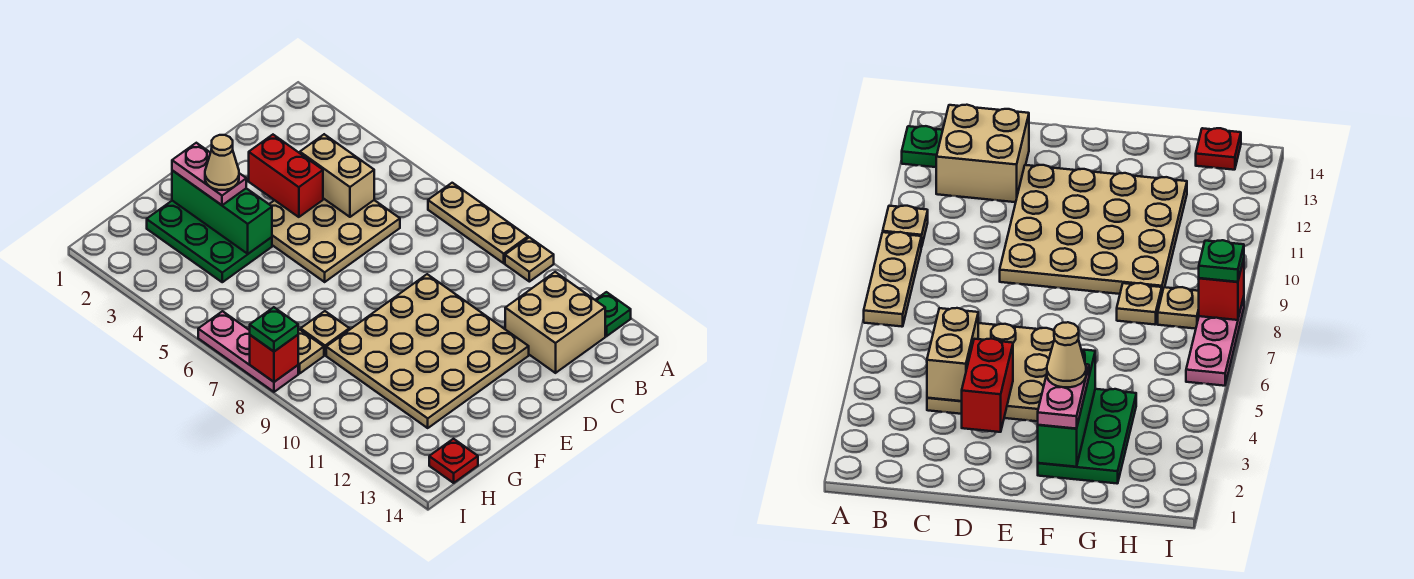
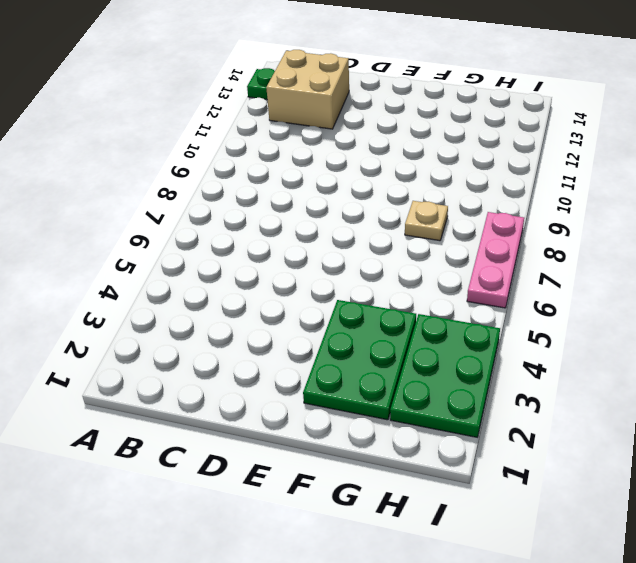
green plate H2:I4 level 1 -> none
none -> tan plate A7:A9 level 1
none -> tan plate A10 level 1
none -> tan plate C4:E6 level 1

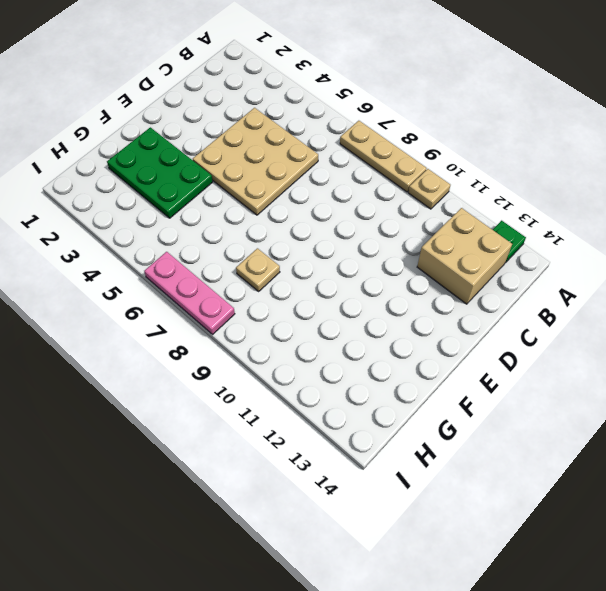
none -> tan plate D9:G12 level 1
none -> tan plate H8 level 1
none -> red plate H14 level 1

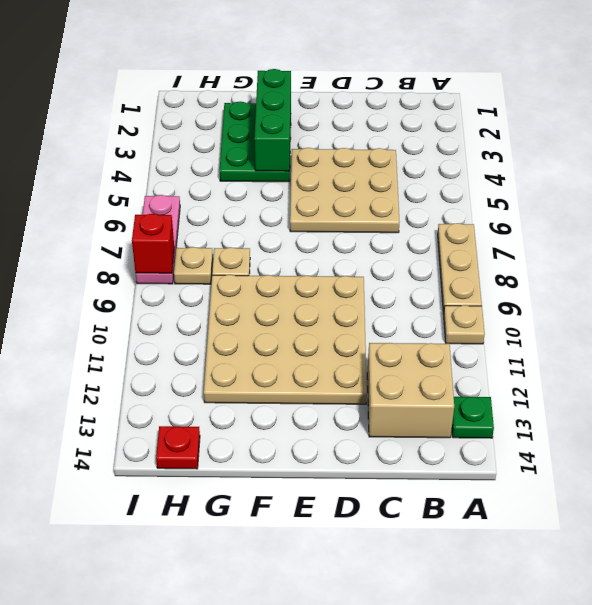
none -> tan brick C4:C5 level 2
none -> red brick D3:D4 level 2
none -> pink plate F2:F3 level 3

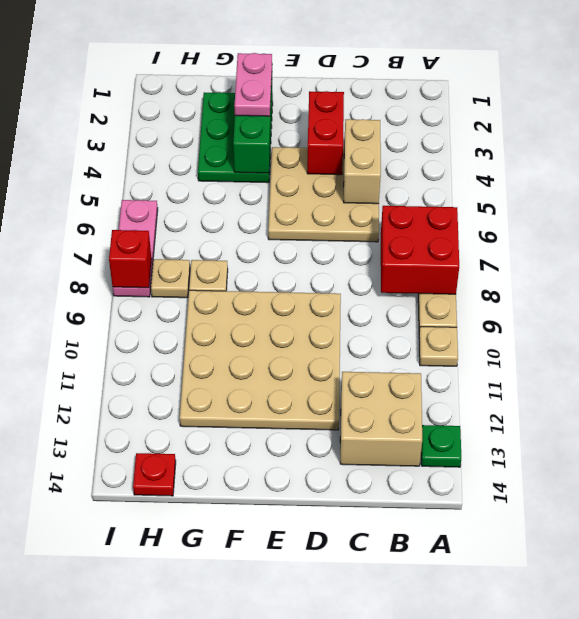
red brick A7:B8 level 2 -> none
none -> green plate I8 level 3
none -> tan cone F3 level 4

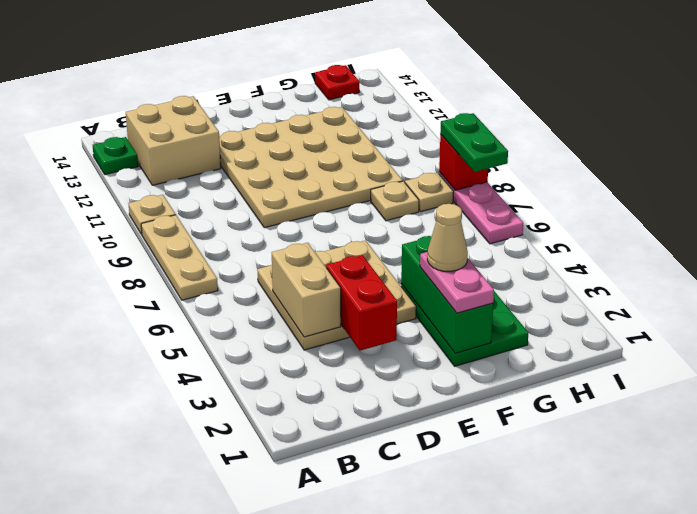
green plate I7:I8 level 3 -> green plate I8 level 3

